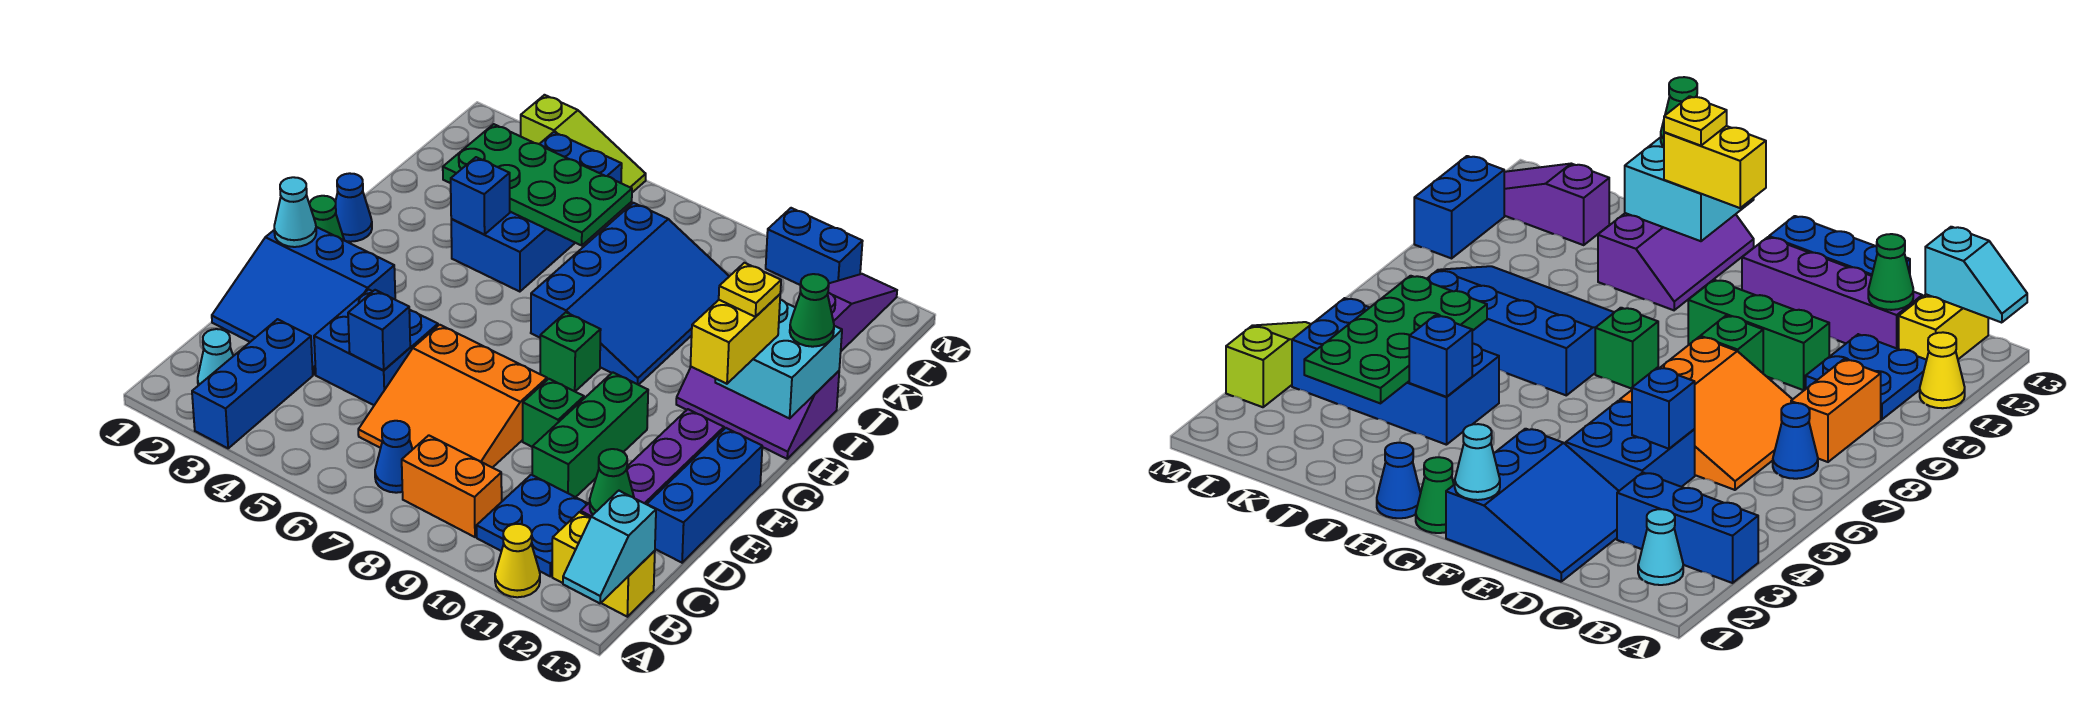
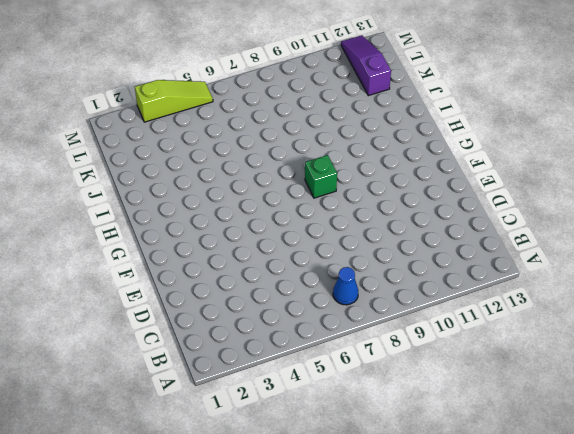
none -> blue brick A3:C3 level 1
none -> yellow cone A11 level 1
none -> cyan cone B2 level 1
none -> orange brick B8:B9 level 1

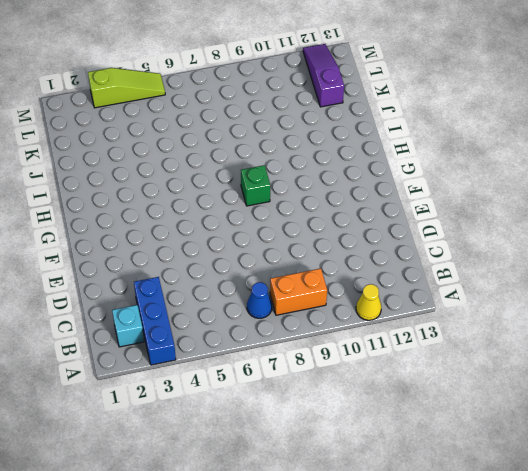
cyan brick B2 level 1 -> cyan cone B2 level 1
none -> blue plate B10:C11 level 1
none -> yellow brick B12:B13 level 1
none -> orange slope C6:E8 level 1 top E
none -> purple brick C12:F12 level 1

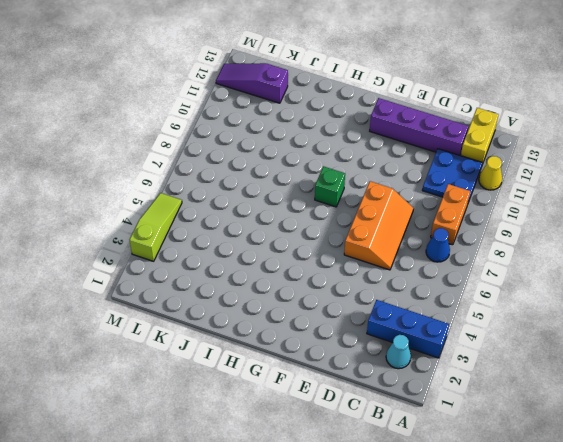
orange slope D6:E8 level 1 top E -> orange slope C6:E8 level 1 top E
none -> blue slope D1:F3 level 1 top F
none -> blue brick D4:E5 level 1
none -> green brick D10:F10 level 1
none -> blue brick D13:F13 level 1

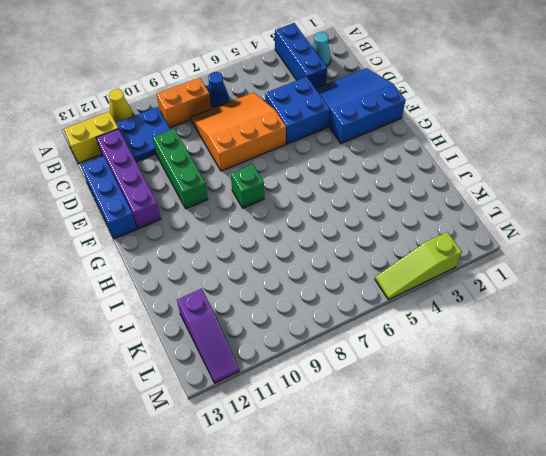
none -> green brick E9 level 1
none -> green cone G1 level 1
none -> blue cone H1 level 1
none -> blue slope H7:K9 level 1 top 7

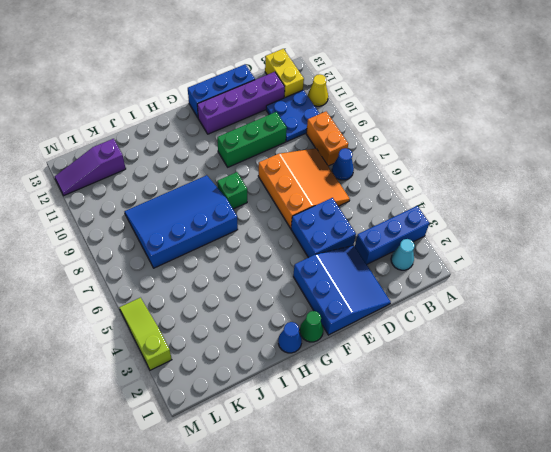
none -> green brick E9 level 1
none -> purple slope H11:I13 level 1 top I
none -> blue brick I4:L5 level 1
none -> blue brick M10:M11 level 1

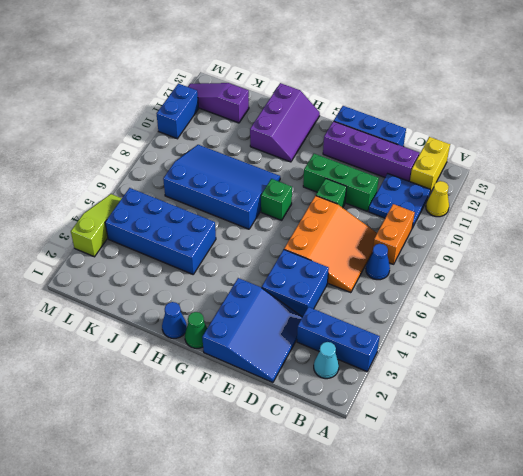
none -> cyan slope A13:B13 level 2 top B
none -> green cone C12 level 2
none -> blue brick D5 level 2
none -> cyan cone F1 level 2

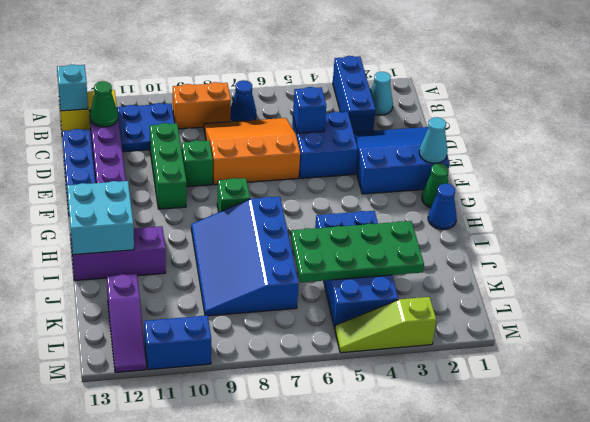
none -> yellow cone A11 level 1
none -> blue brick I4 level 2
none -> yellow brick G12:H12 level 3
none -> green cone I13 level 3

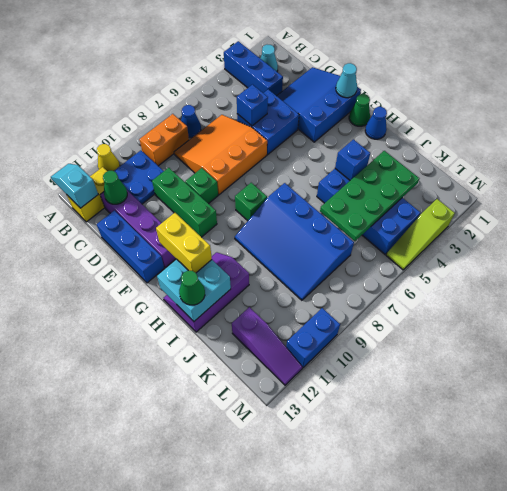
none -> yellow plate H12 level 4

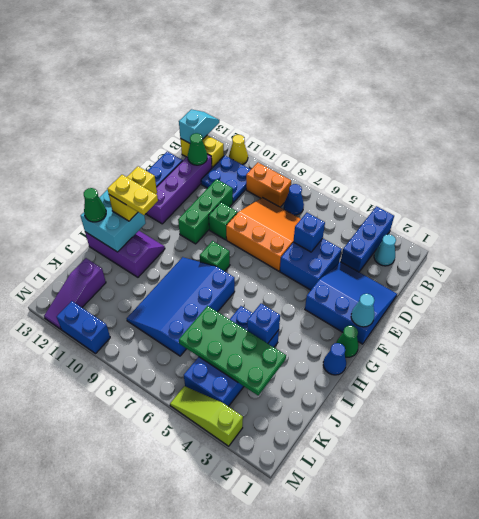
yellow plate H11:H12 level 4 -> yellow plate H12 level 4

